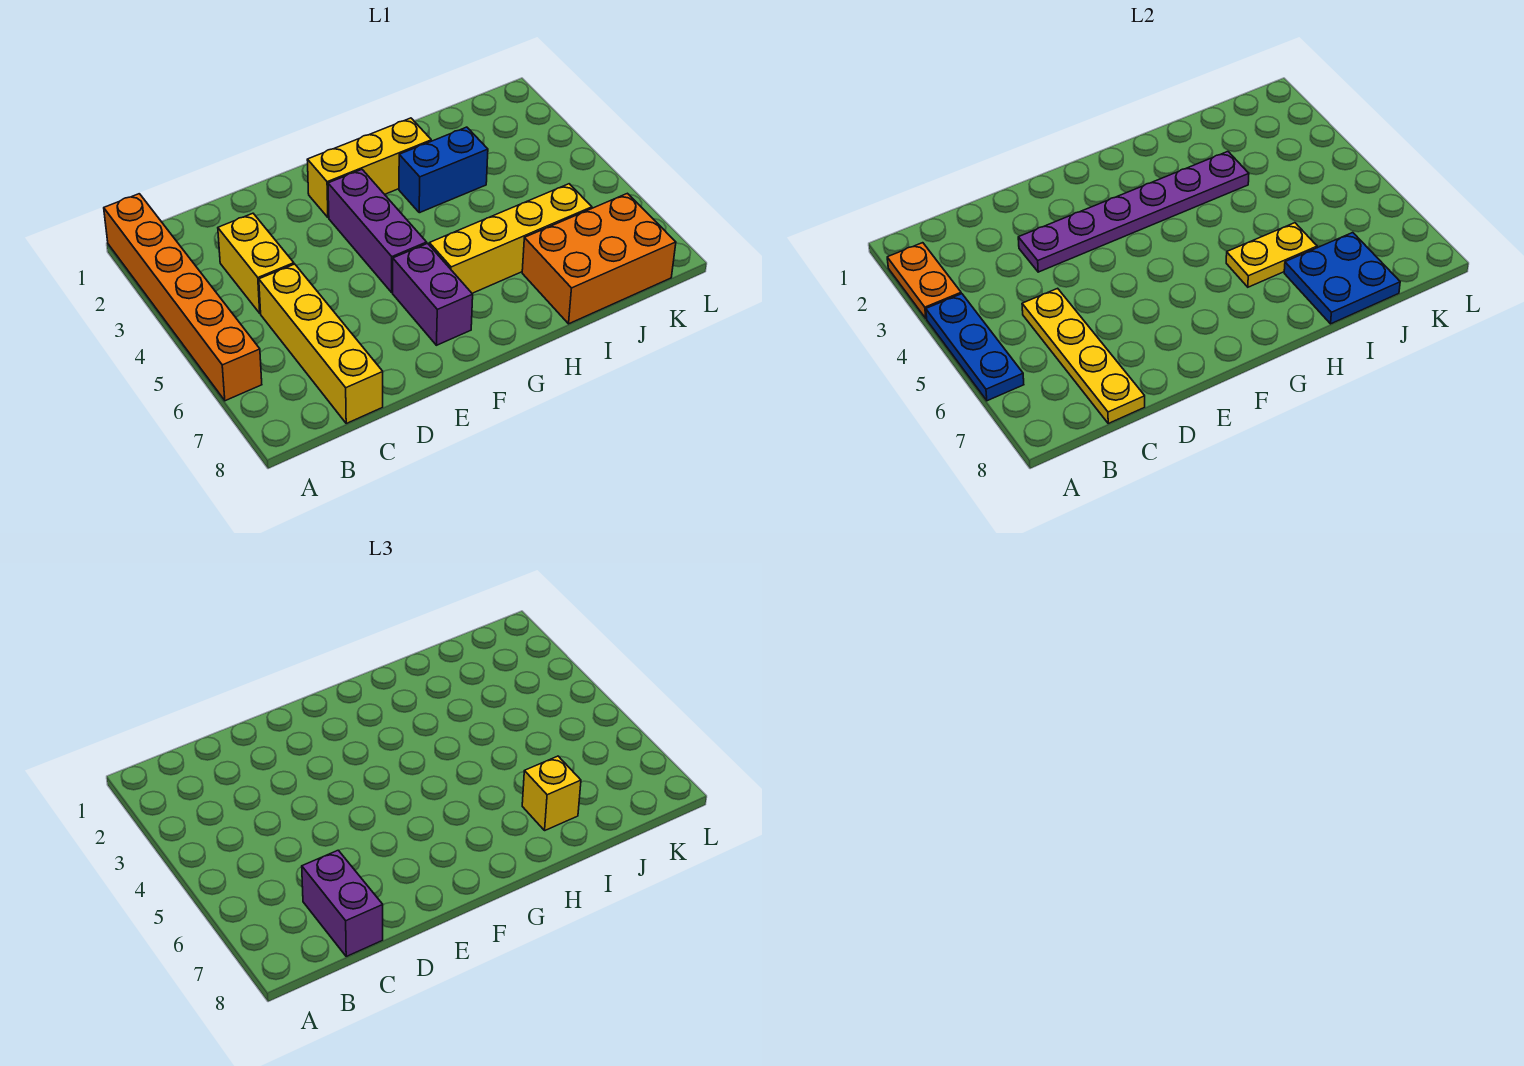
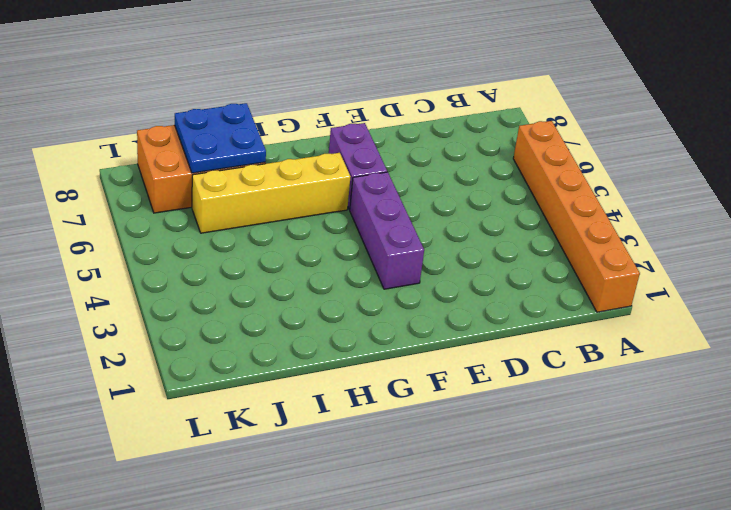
none -> yellow brick C3:C4 level 1
none -> yellow brick C5:C8 level 1
none -> yellow brick F2:H2 level 1

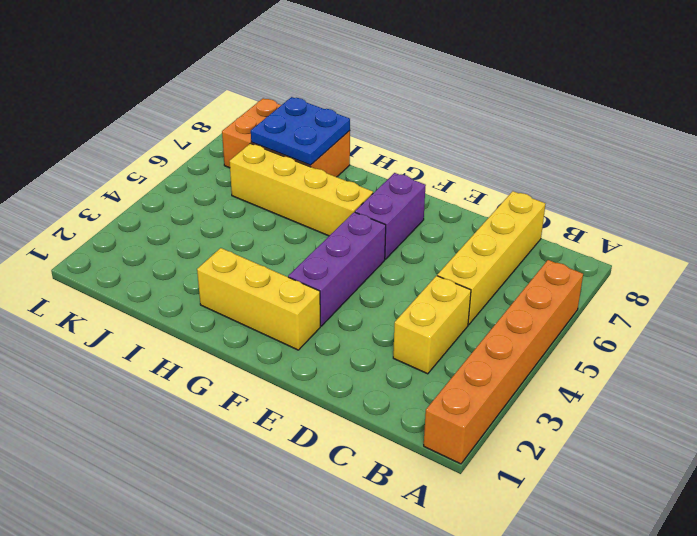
none -> blue brick H3:I3 level 1
none -> orange plate A2:A3 level 2
none -> blue plate A4:A6 level 2

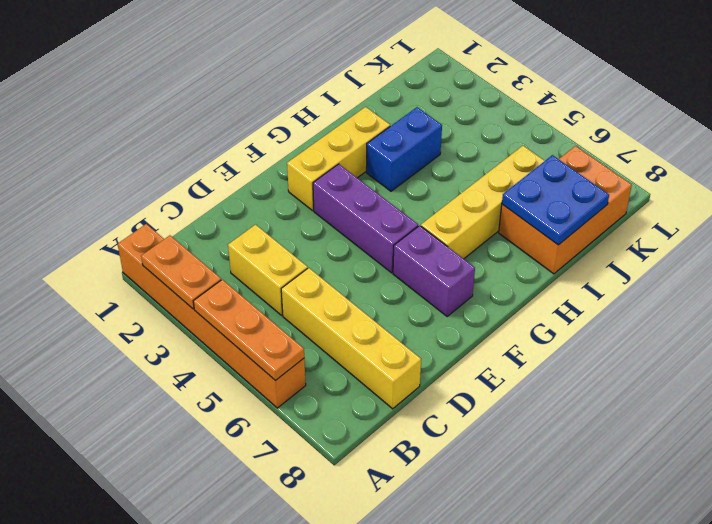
orange plate A4:A6 level 2 -> blue plate A4:A6 level 2
none -> yellow plate C5:C8 level 2
none -> purple plate D3:I3 level 2
none -> yellow plate H6:I6 level 2

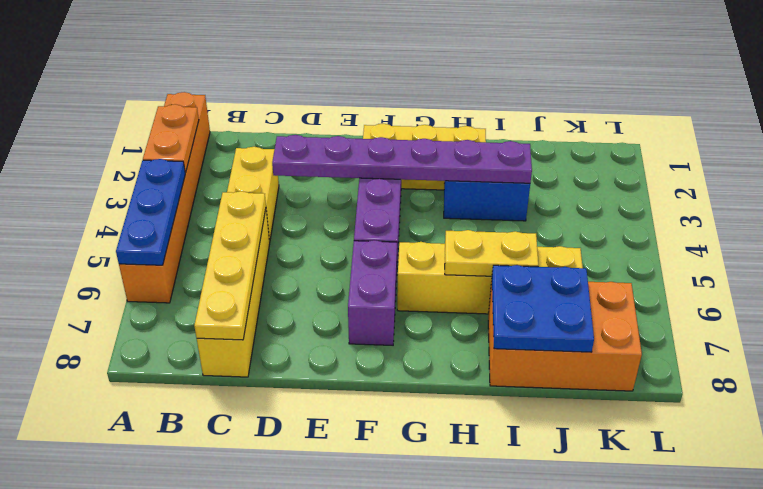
none -> purple brick C7:C8 level 3
none -> yellow brick I7 level 3

